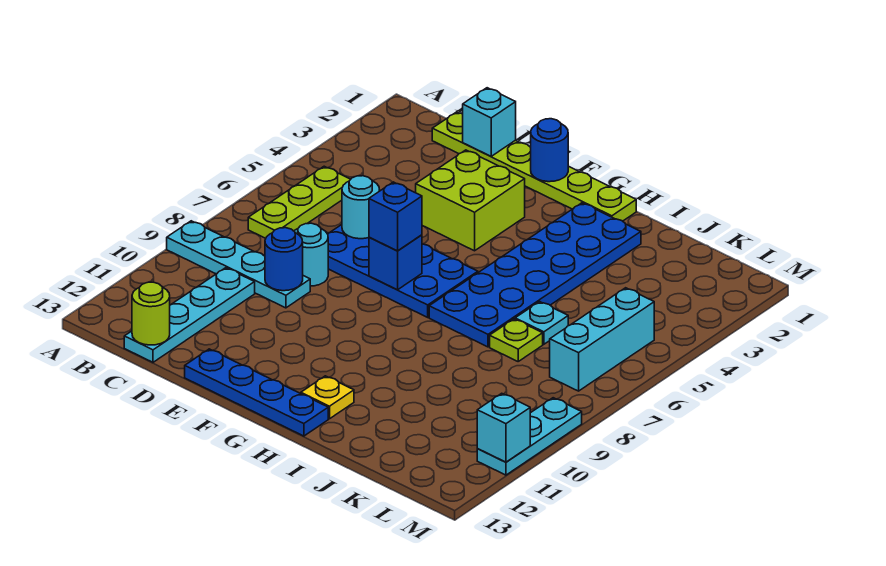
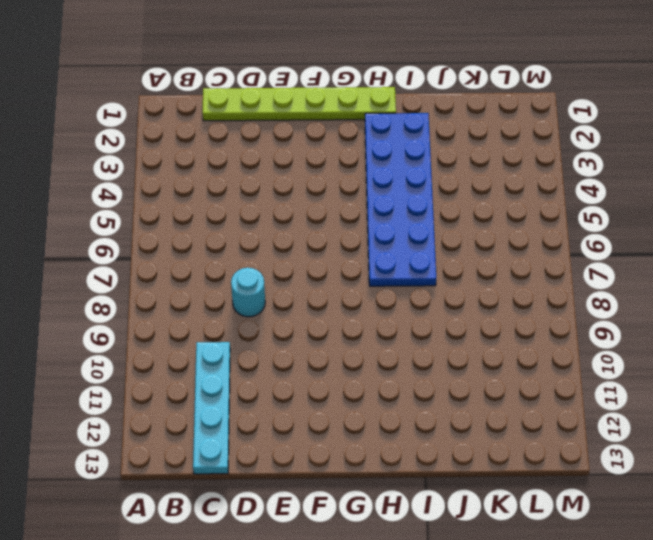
none -> cyan plate A9:D9 level 1
none -> lime plate B5:B7 level 1
none -> blue plate D6:G7 level 1

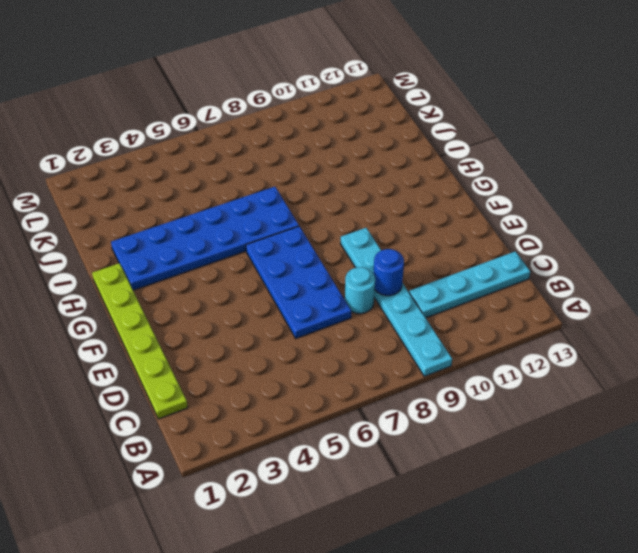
cyan plate A9:F9 level 1 -> cyan plate A9:D9 level 1
none -> lime plate B5:B7 level 1
none -> lime brick E3:F4 level 1
none -> blue plate E13:H13 level 1

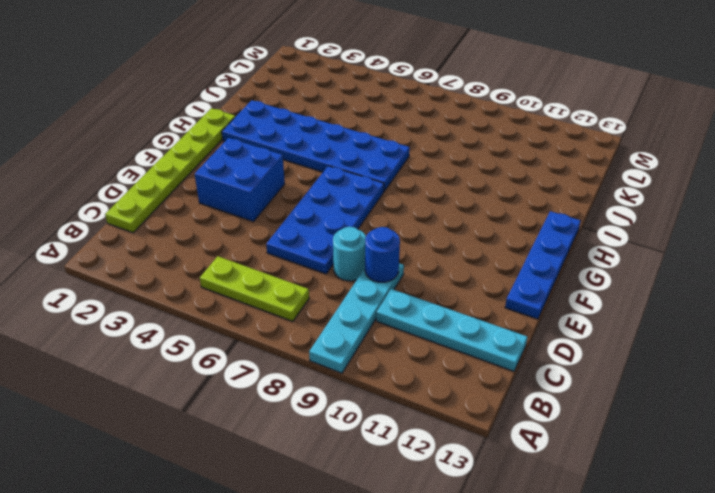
blue brick E3:F4 level 1 -> lime brick E3:F4 level 1
none -> yellow plate H12 level 1
none -> cyan plate J6 level 1
none -> lime plate J7 level 1

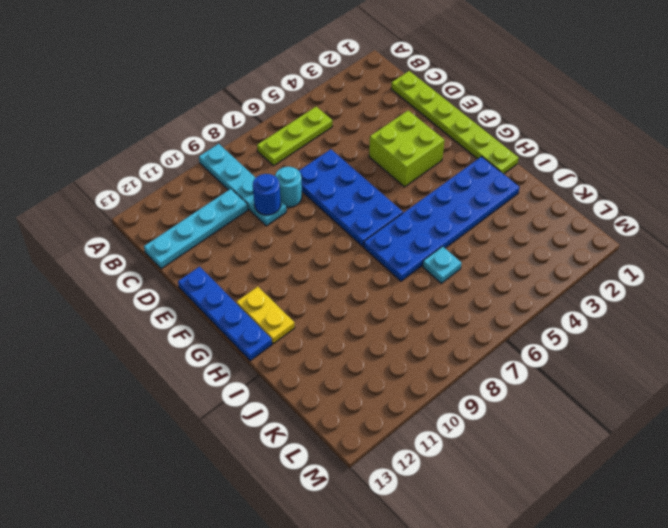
yellow plate G12:H12 level 1 -> yellow plate H12 level 1
none -> lime plate J7 level 1
none -> cyan brick L5:L7 level 1
none -> cyan plate M9:M11 level 1

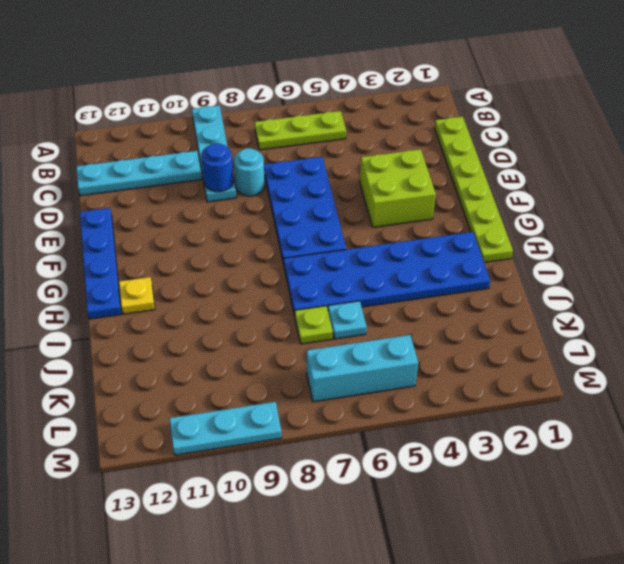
none -> lime round brick C13 level 2
none -> cyan brick D1 level 2
none -> cyan round brick D6 level 2

